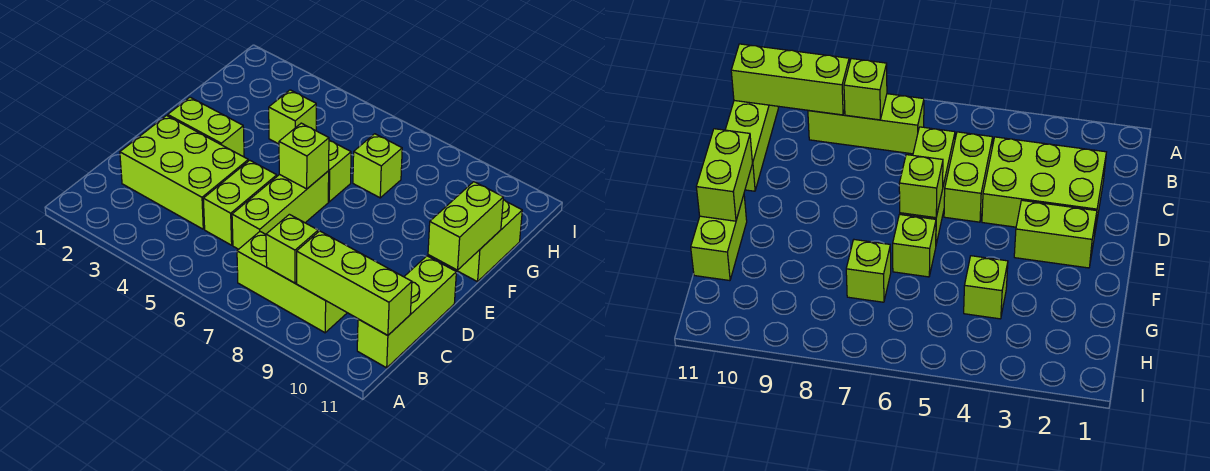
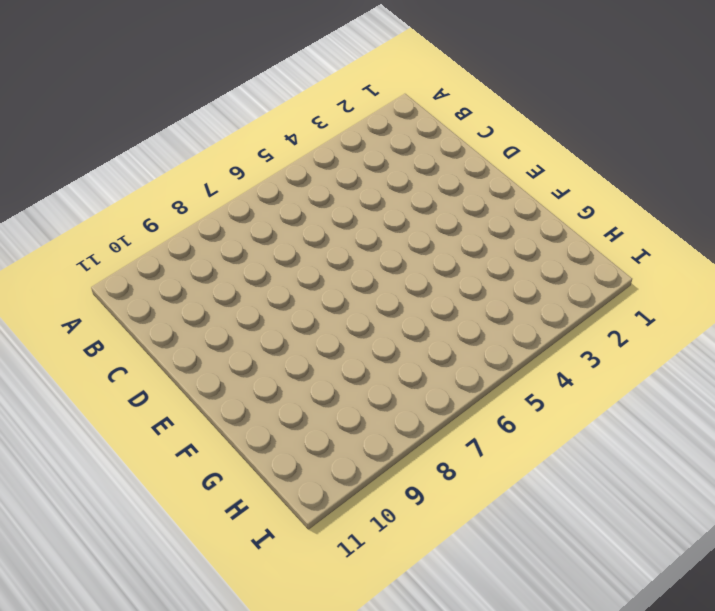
none -> lime brick B7:B9 level 1
none -> lime brick B11:D11 level 1
none -> lime brick C2:D4 level 1

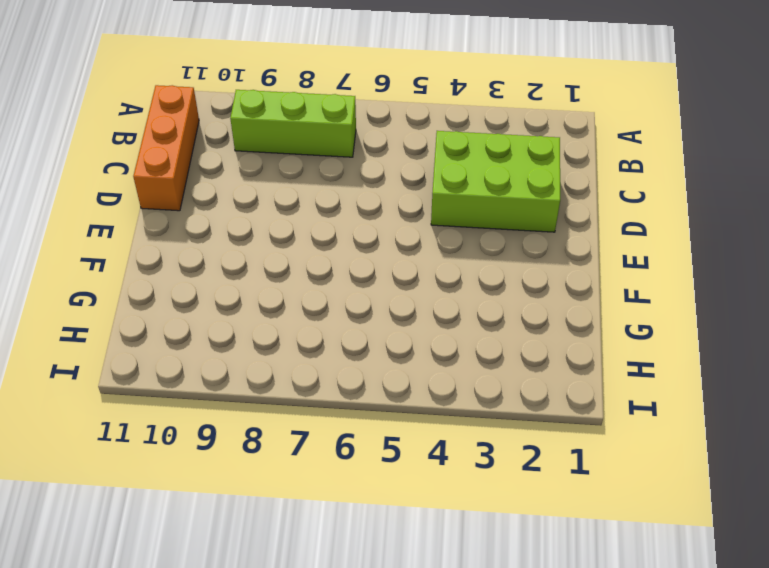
orange brick B11:D11 level 1 -> lime brick B11:D11 level 1
none -> lime brick C5:D5 level 1
none -> lime brick C6:E6 level 1
none -> lime brick E2:E3 level 1

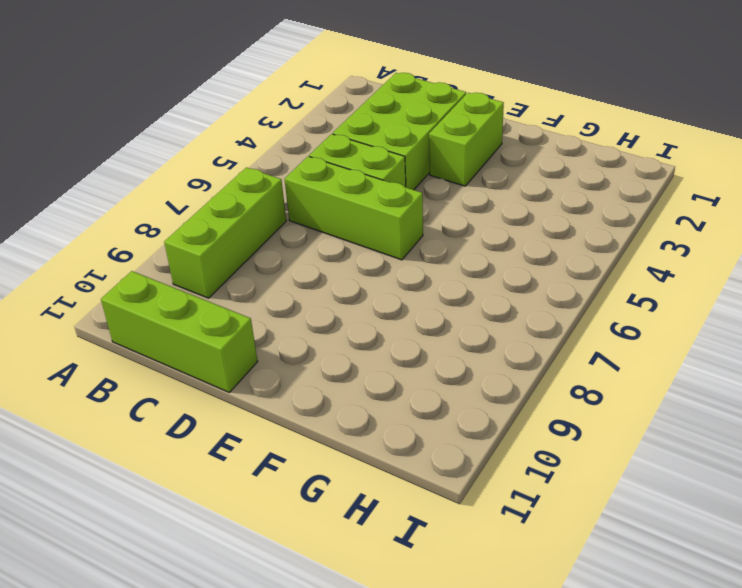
none -> lime brick F6 level 1
none -> lime brick F11:G11 level 1
none -> lime brick G4 level 1

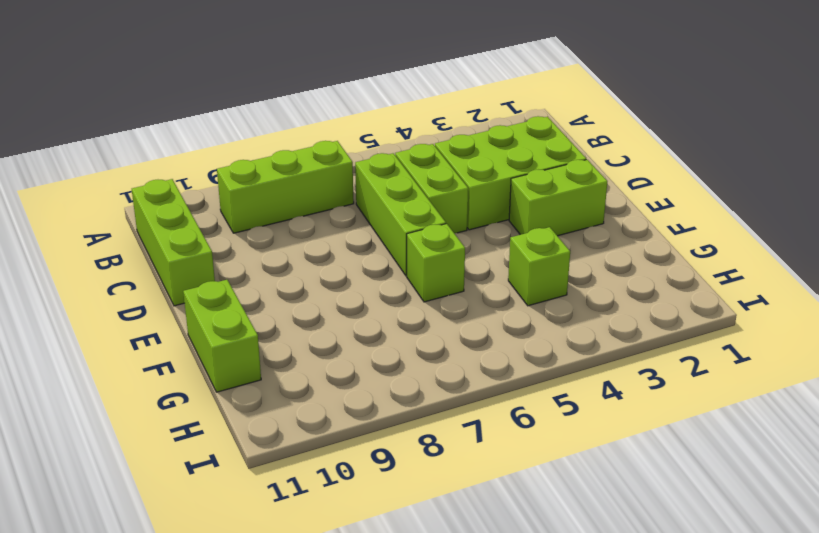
none -> lime brick G7 level 1
none -> lime brick B8 level 2
none -> lime brick B9:B11 level 2

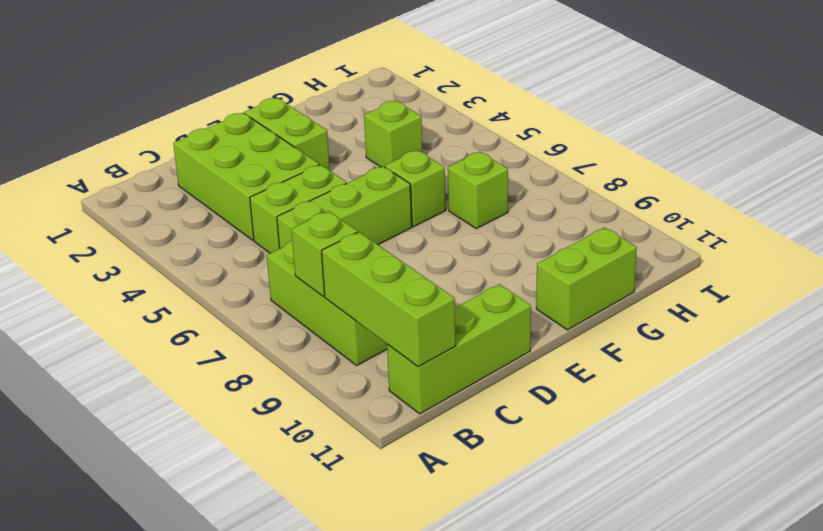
none -> lime brick E6 level 2
none -> lime brick E11:F11 level 2

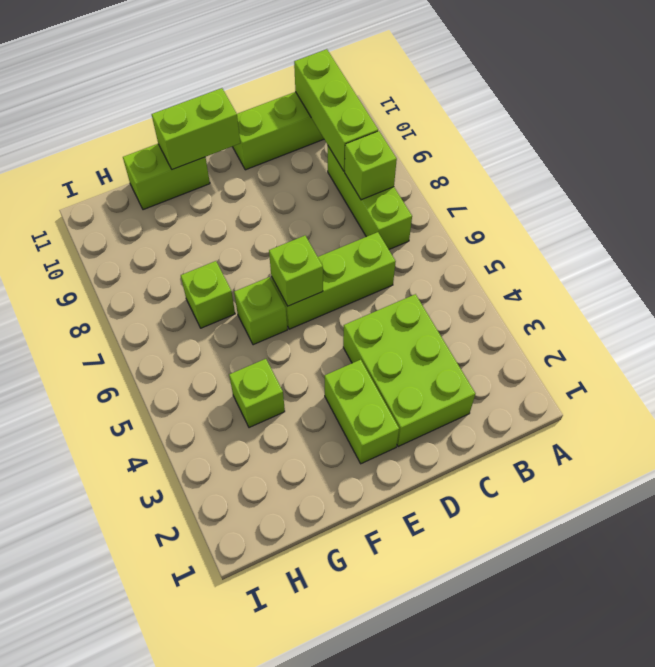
none -> lime brick C5:D5 level 1

